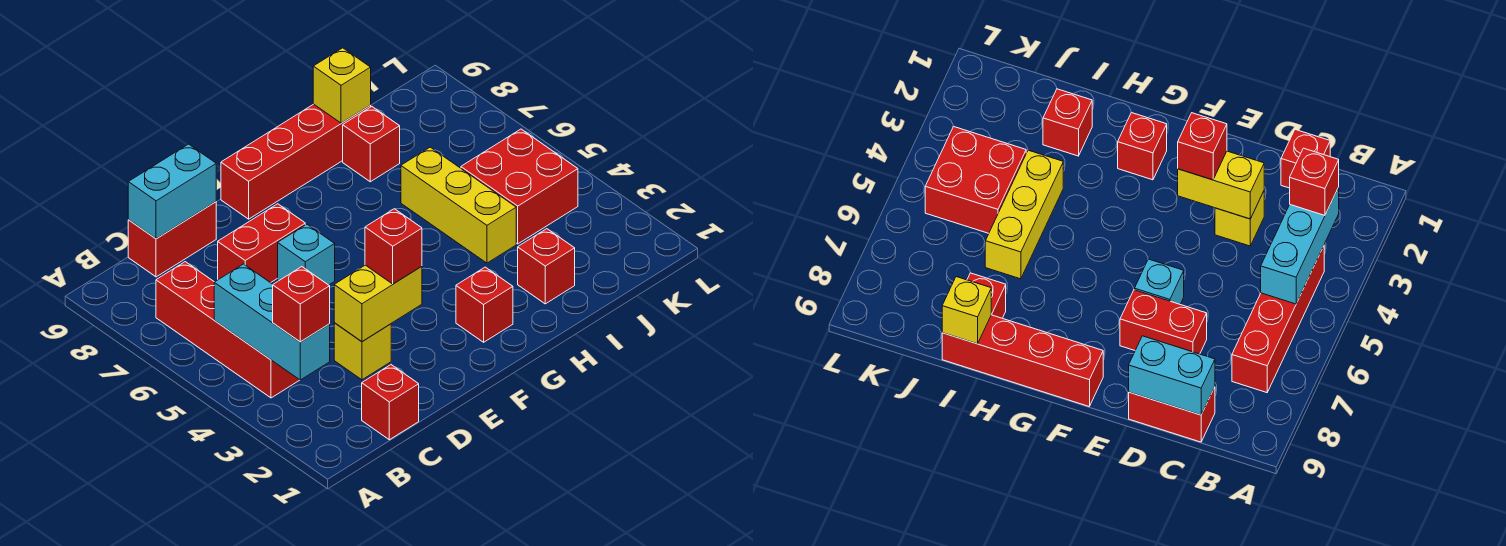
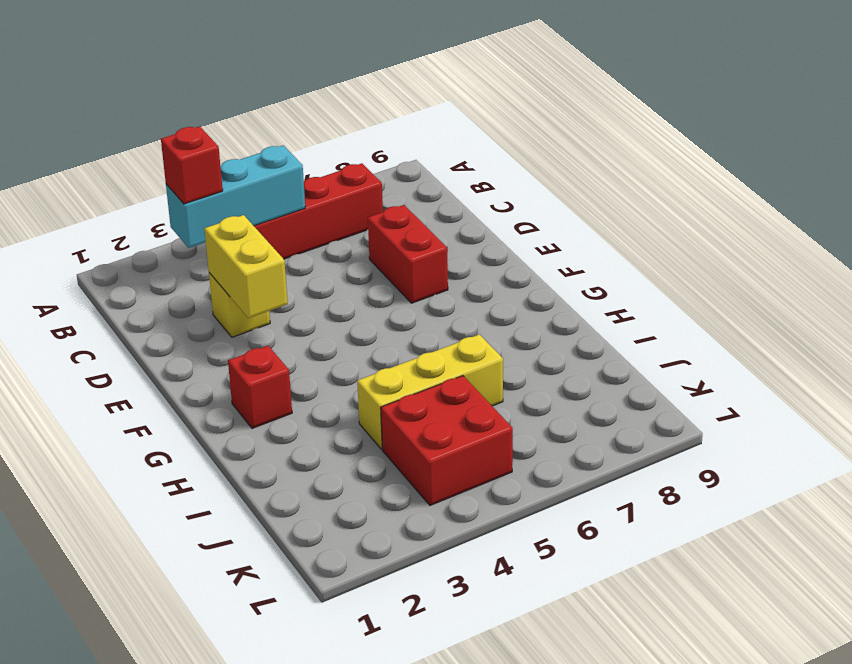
none -> red brick C1 level 1
none -> red brick C9:D9 level 1
none -> cyan brick E6 level 1

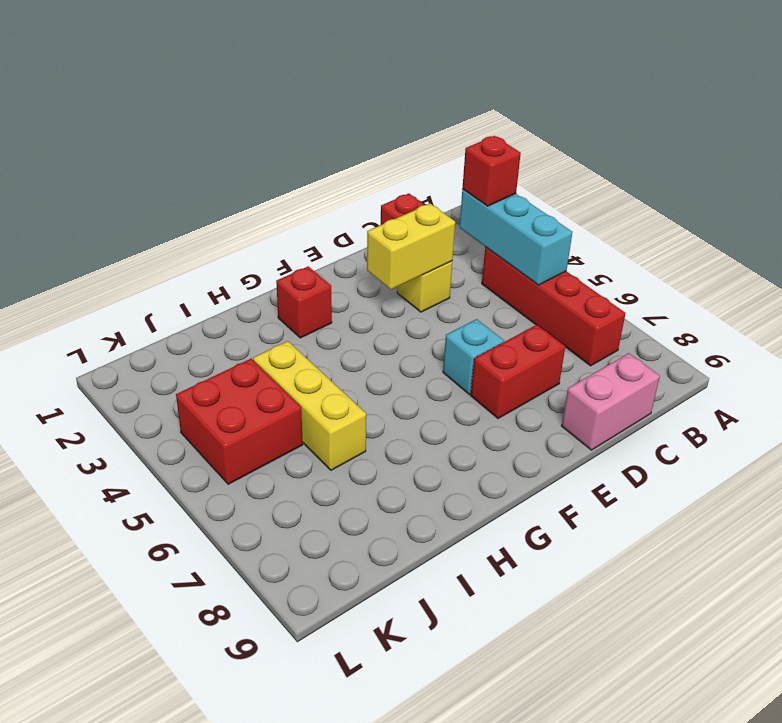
pink brick C9:D9 level 1 -> red brick C9:D9 level 1
none -> red brick F9:I9 level 1
none -> red brick I2 level 1
none -> red brick I8 level 1

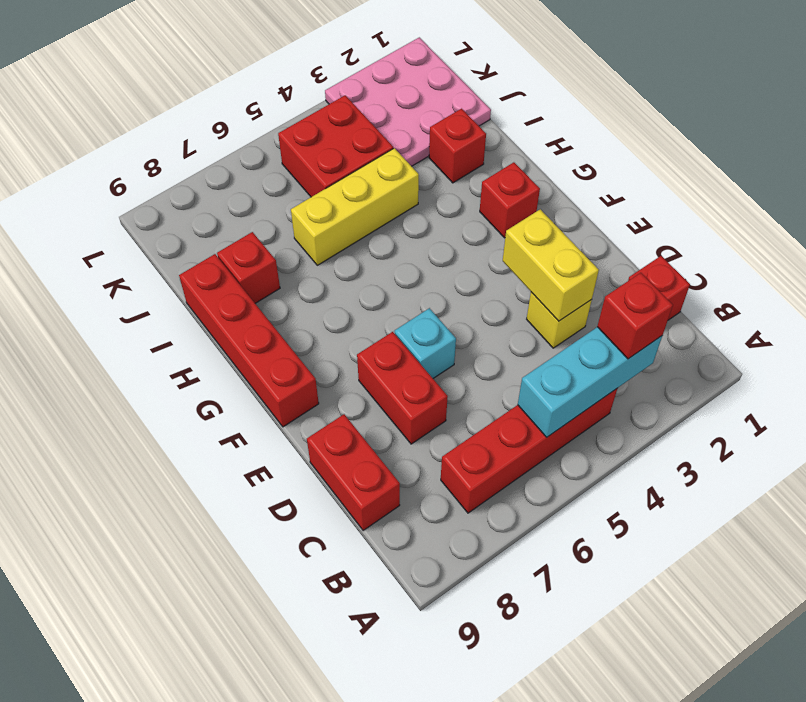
pink plate J1:L3 level 1 -> none
none -> cyan brick C9:D9 level 2
none -> yellow brick I9 level 2
none -> red brick E3 level 3

